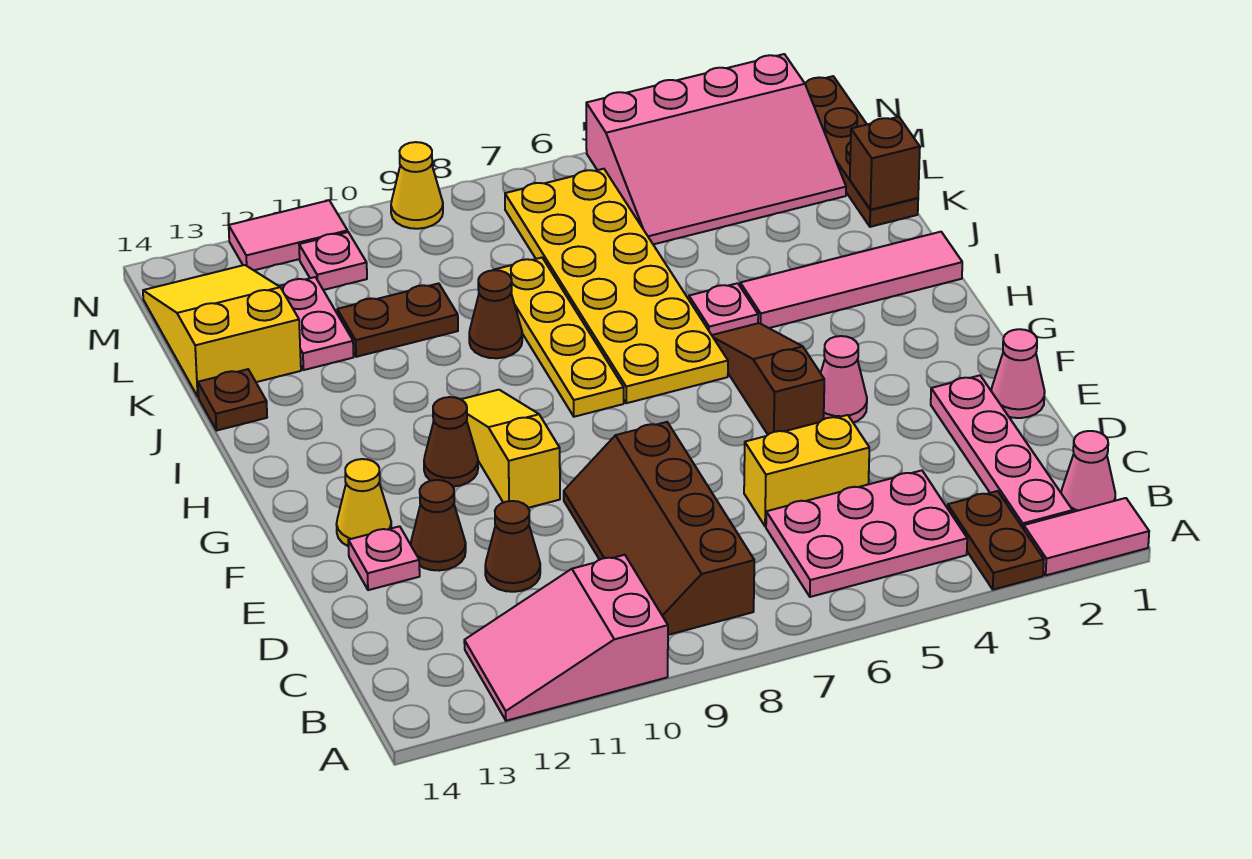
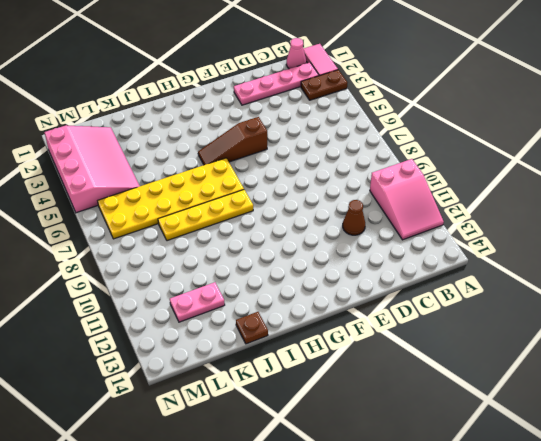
none -> pink plate B4:C6 level 1
none -> brown slope B8:E9 level 1 top 8
none -> yellow brick D5:D6 level 1
none -> pink cone E1 level 1

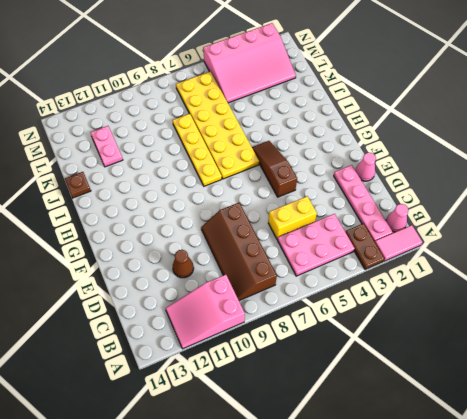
none -> brown cone E12 level 1
none -> pink plate E13 level 1
none -> pink cone F4 level 1
none -> yellow slope F10:H10 level 1 top F

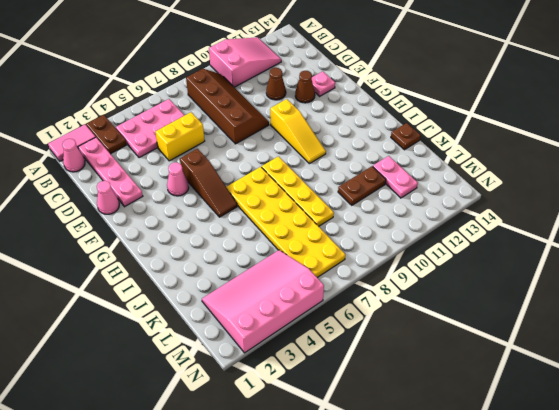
none -> yellow cone F13 level 1
none -> brown cone G11 level 1
none -> pink tile I1:I4 level 1
none -> pink plate I5 level 1

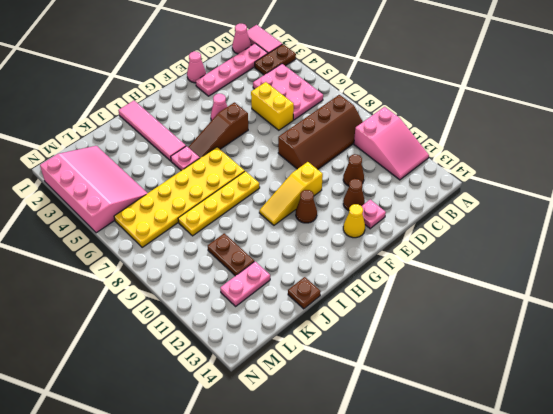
none -> brown cone J9 level 1
none -> brown plate K1:N1 level 1
none -> yellow slope K13:M14 level 1 top K
none -> pink plate M11 level 1

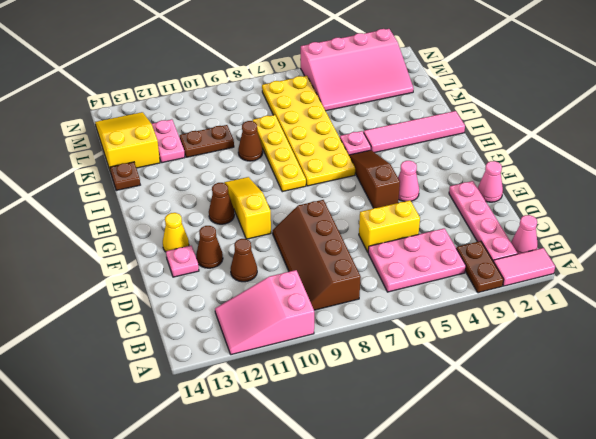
none -> brown plate K1:N1 level 1
none -> pink plate M11 level 1
none -> yellow cone N9 level 1
none -> pink tile N11:N12 level 1

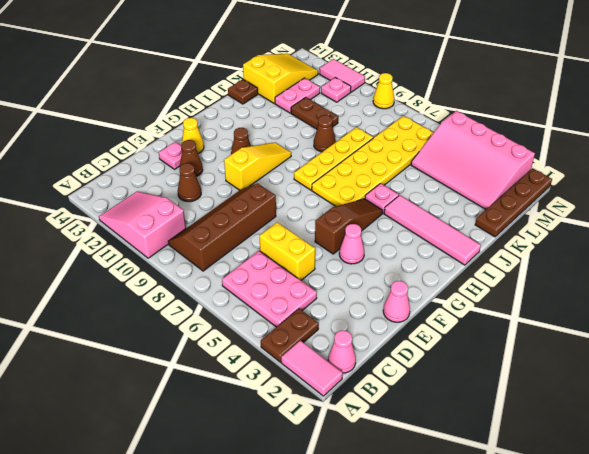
none -> pink plate B2:E2 level 1
none -> brown brick K1 level 2

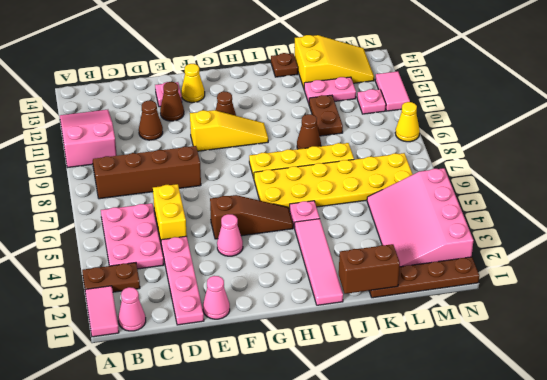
pink plate D1:D4 level 1 -> pink plate B2:E2 level 1
brown brick J1:K1 level 2 -> brown brick K1 level 2

